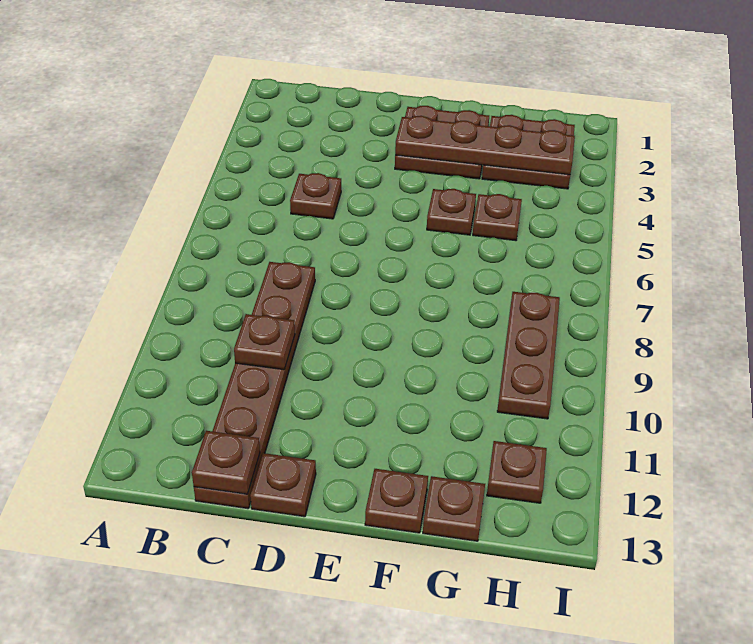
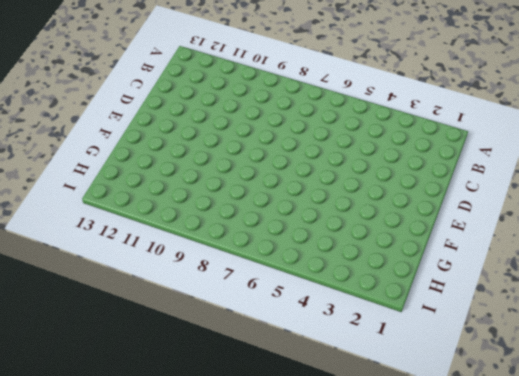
none -> brown plate C5 level 1
none -> brown plate C8:C13 level 1
none -> brown plate D13 level 1

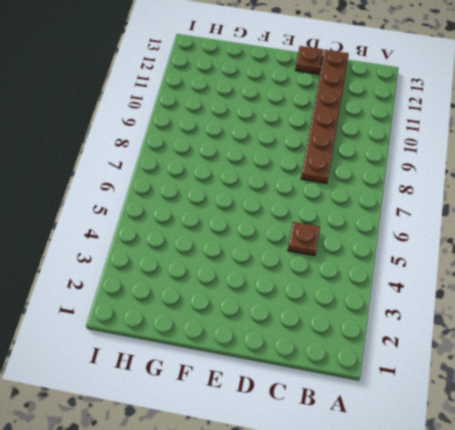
none -> brown plate E2:F3 level 1
none -> brown plate F5 level 1
none -> brown plate F13 level 1

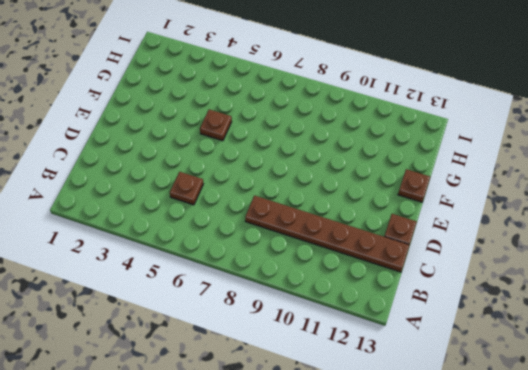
none -> brown plate E2:F3 level 1
none -> brown plate G2:H3 level 1
none -> brown plate G5 level 1

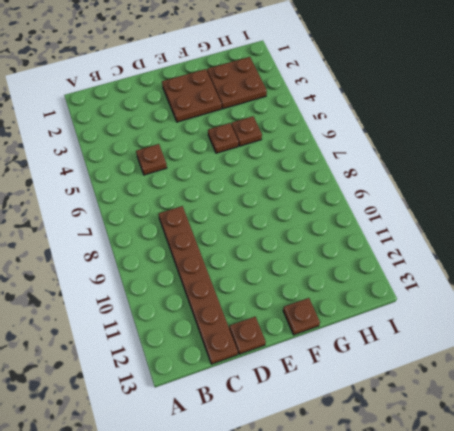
none -> brown plate G13 level 1
none -> brown plate H8:H10 level 1
none -> brown plate H12 level 1

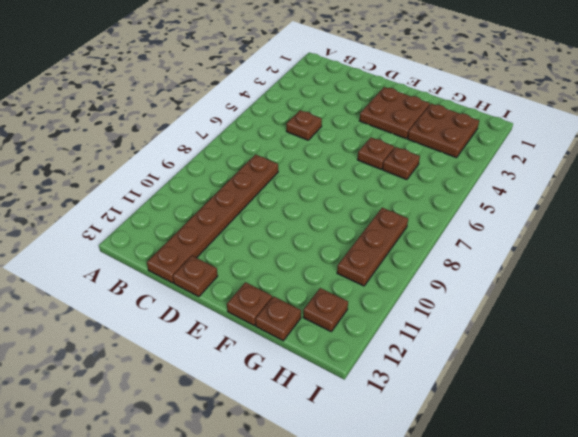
none -> brown plate C10 level 2
none -> brown plate C13 level 2
none -> brown plate E3:H3 level 2

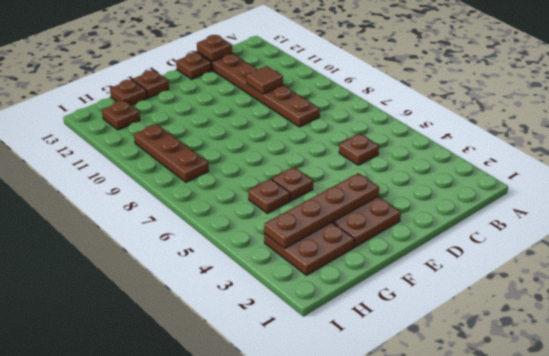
brown tile C10 level 2 -> brown plate C10 level 2

